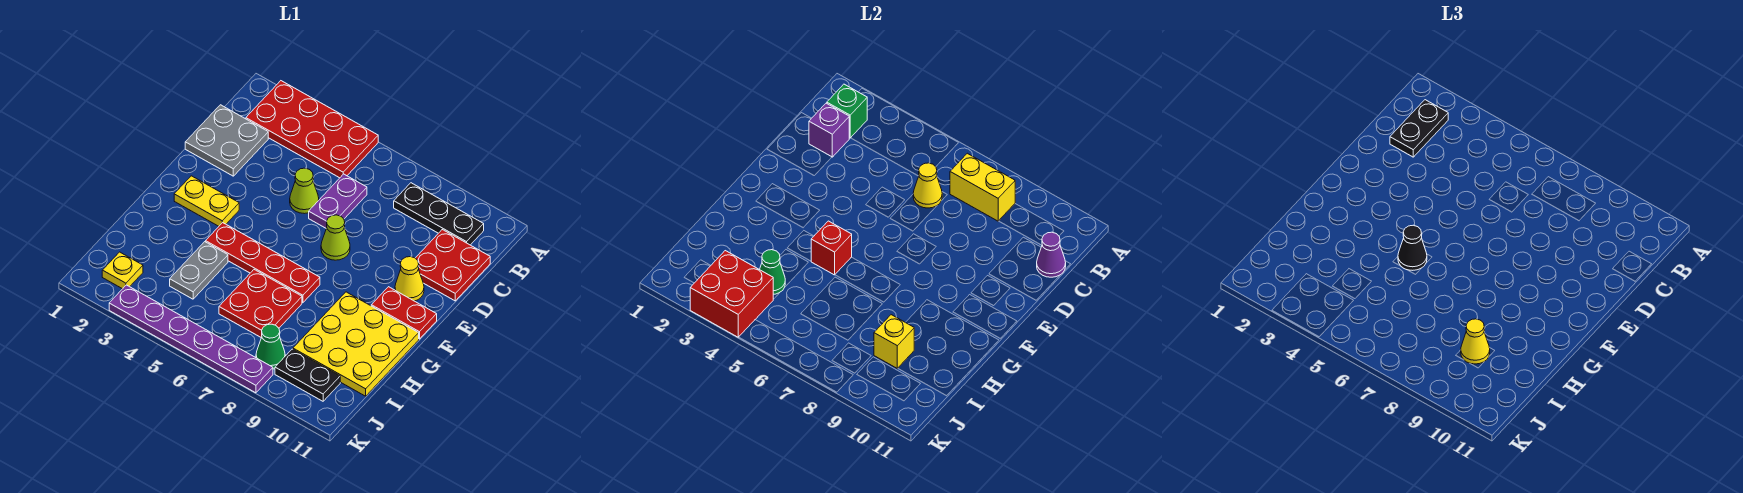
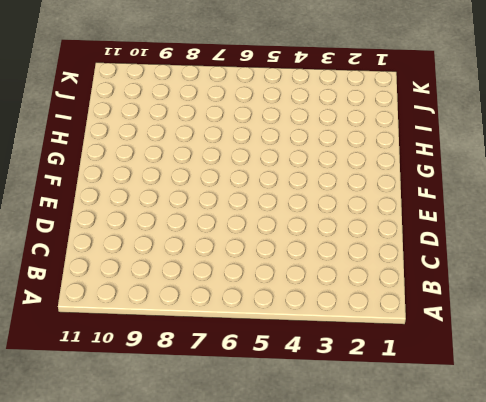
none -> red plate A2:B5 level 1
none -> black plate B8:B10 level 1
none -> grey plate C1:D2 level 1
none -> purple plate C6:D6 level 1

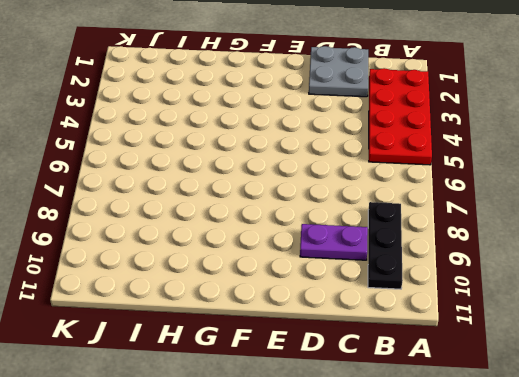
purple plate C9:D9 level 1 -> purple plate C6:D6 level 1
none -> red plate C10:D11 level 1
none -> lime cone D5 level 1
none -> lime cone E7 level 1
none -> yellow cone E10 level 1

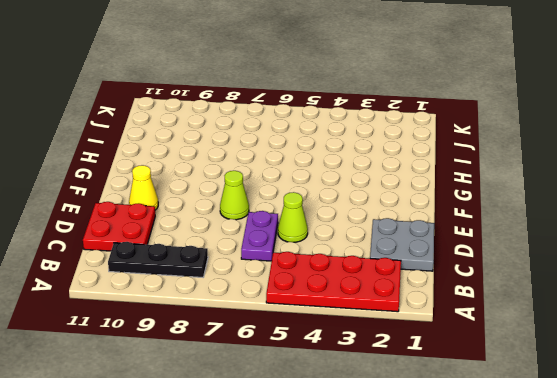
none -> yellow plate F2:F3 level 1
none -> red plate F10:F11 level 1
none -> red plate G4:G7 level 1
none -> yellow plate G9:I11 level 1

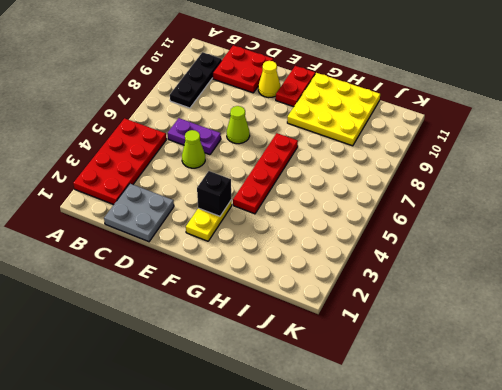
black brick F3 level 2 -> none
none -> grey plate H4:I4 level 1
none -> red plate H6:I7 level 1
none -> yellow plate J2 level 1
none -> green cone J8 level 1

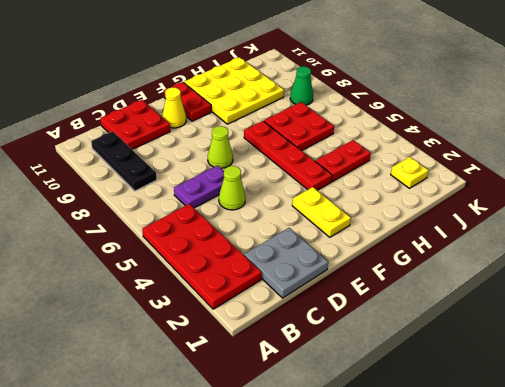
red plate H4:I4 level 1 -> grey plate H4:I4 level 1
none -> black plate J9:J10 level 1
none -> purple plate K3:K8 level 1
none -> green brick B2 level 2
none -> yellow brick B7:B8 level 2

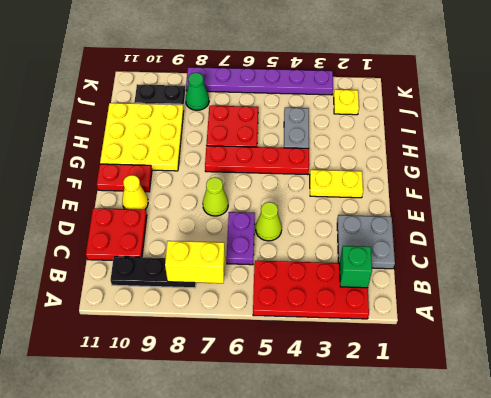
none -> purple brick C2 level 2
none -> yellow cone C6 level 2
none -> purple cone C11 level 2
none -> red brick G5 level 2

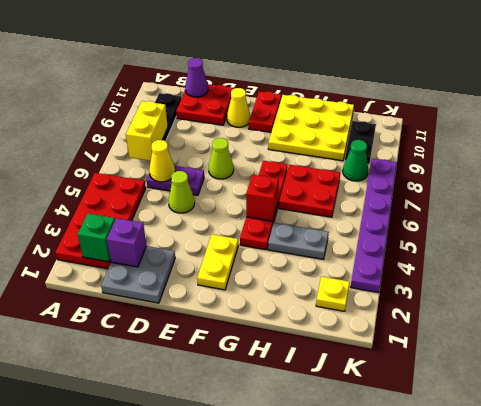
none -> green cone I4 level 2
none -> yellow brick I9 level 2
none -> red brick J3:K4 level 2
none -> black plate B2:C2 level 3

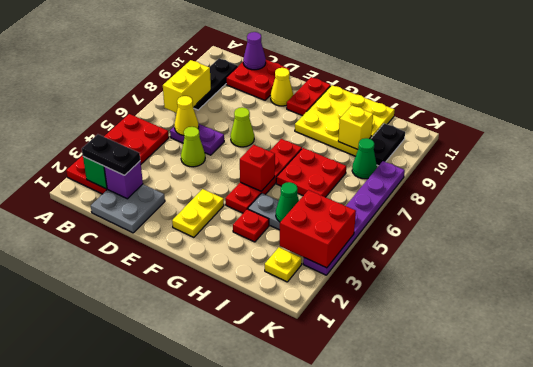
red plate H3 level 1 -> none
none -> black cone G5 level 3
none -> yellow cone I9 level 3

